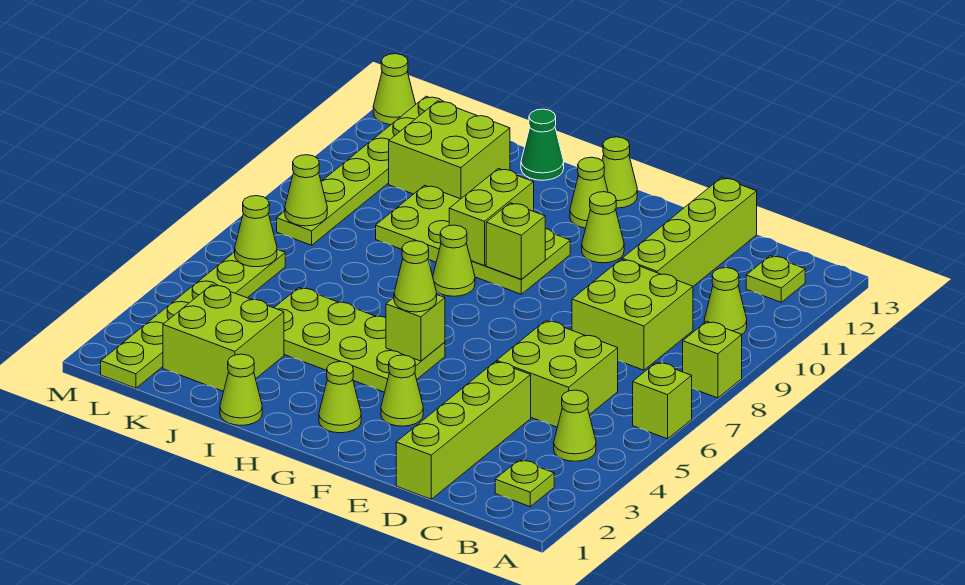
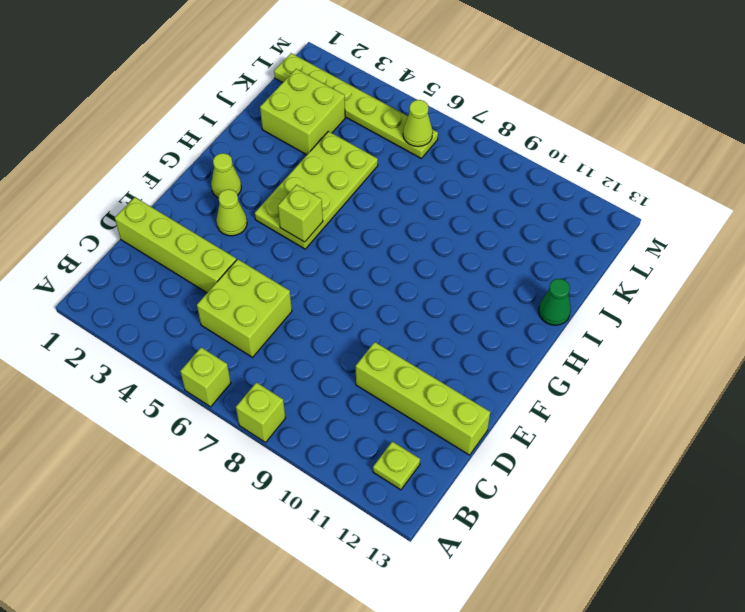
none -> lime plate B2 level 1
none -> lime cone B4 level 1
none -> lime cone B10 level 1
none -> lime brick C8:D9 level 1

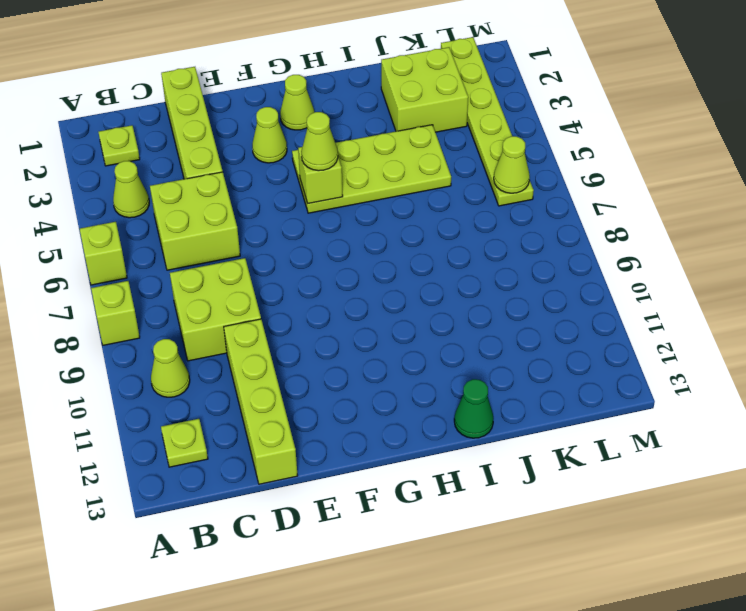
none -> lime cone F11 level 1
none -> lime plate G9:J10 level 1
none -> lime cone G12 level 1
none -> lime cone G13 level 1

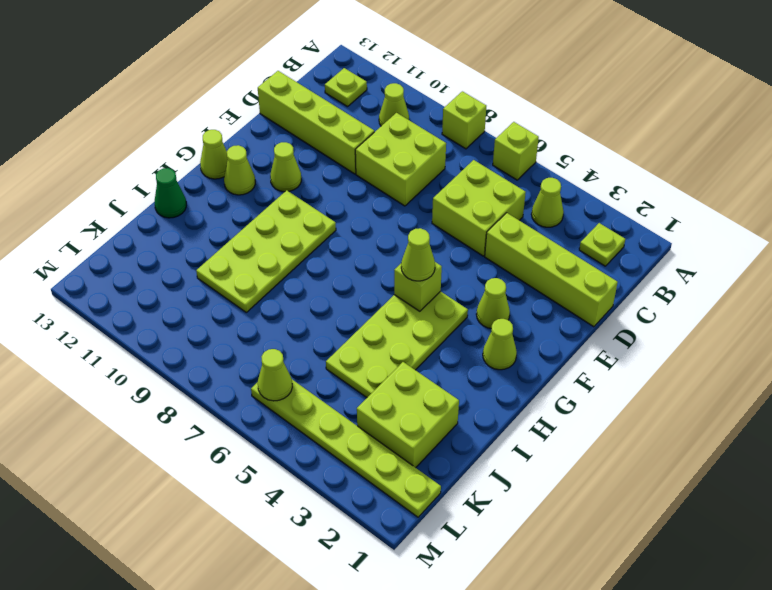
none -> lime cone H8 level 1
none -> lime cone I1 level 1
none -> lime brick J11:K12 level 1
none -> lime plate L8:L13 level 1

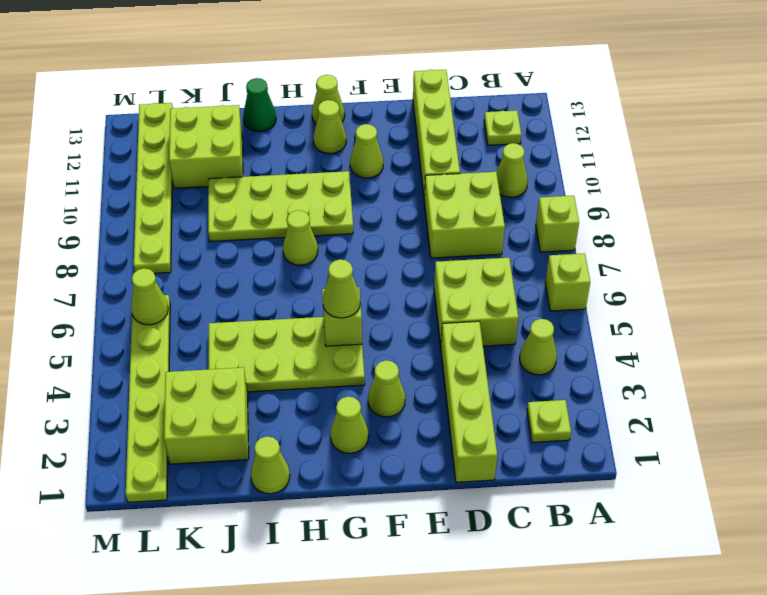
none -> lime cone M13 level 1
none -> lime brick G9 level 2
none -> lime brick H9:H10 level 2
none -> lime cone L8 level 2

